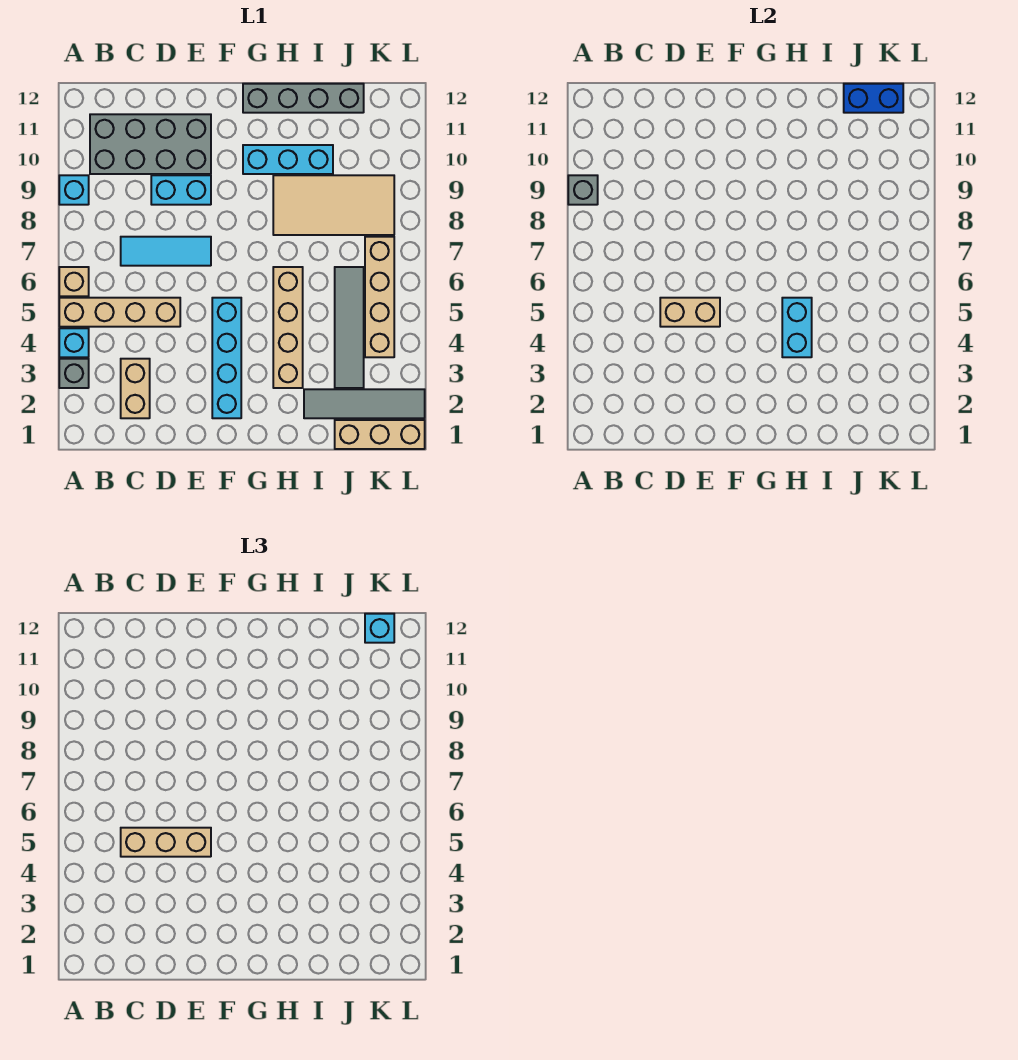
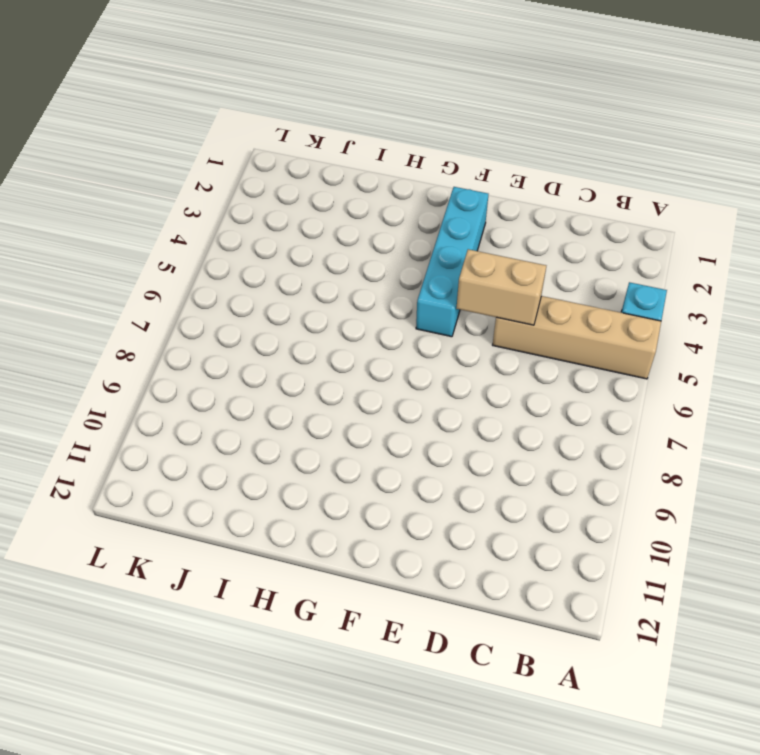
none -> grey brick A3 level 1
none -> tan brick A6 level 1
none -> cyan brick A9 level 1

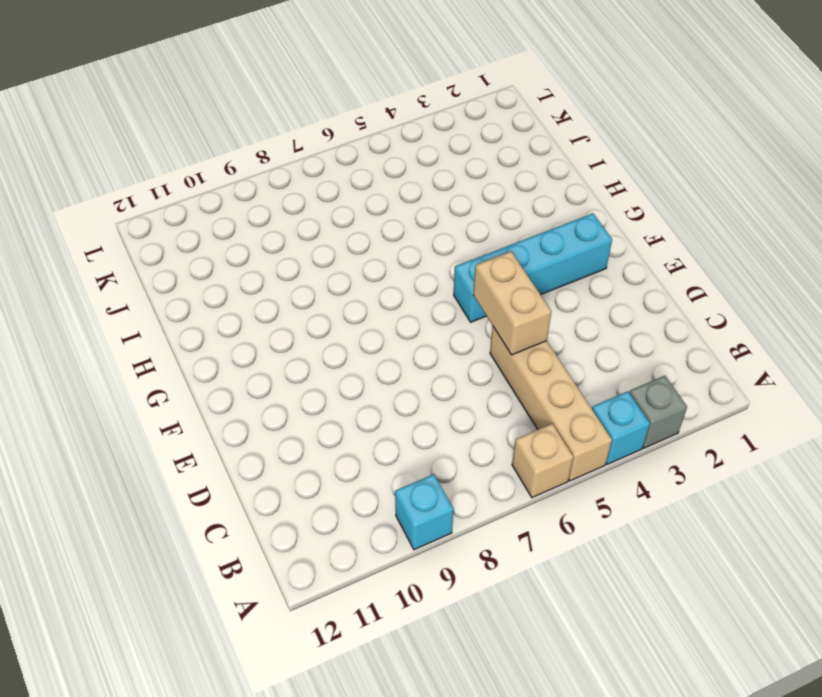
none -> grey brick B10:E11 level 1
none -> tan brick C2:C3 level 1
none -> cyan tile C7:E7 level 1

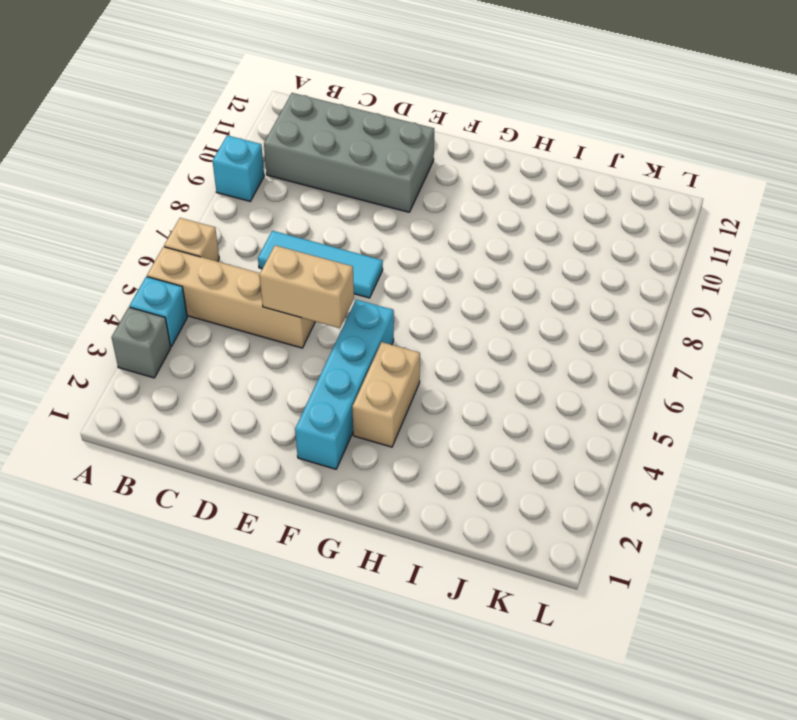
tan brick G3:G4 level 1 -> tan brick C2:C3 level 1
none -> cyan brick D9:E9 level 1
none -> cyan brick G10:I10 level 1
none -> grey brick G12:J12 level 1

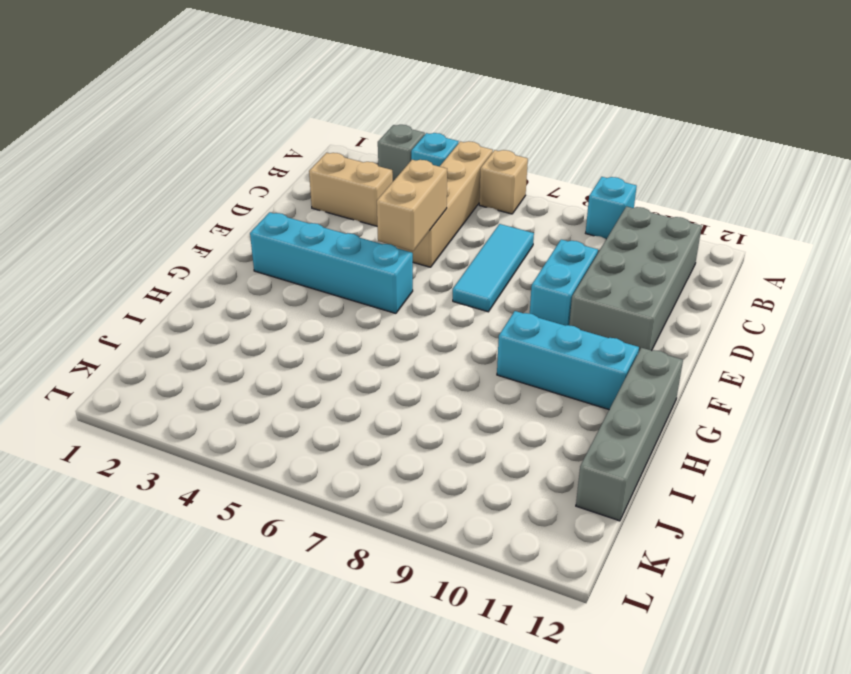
cyan brick G9:G11 level 1 -> cyan brick G10:I10 level 1
none -> tan brick H3:H6 level 1
none -> tan tile H8:K9 level 1
none -> grey tile I2:L2 level 1

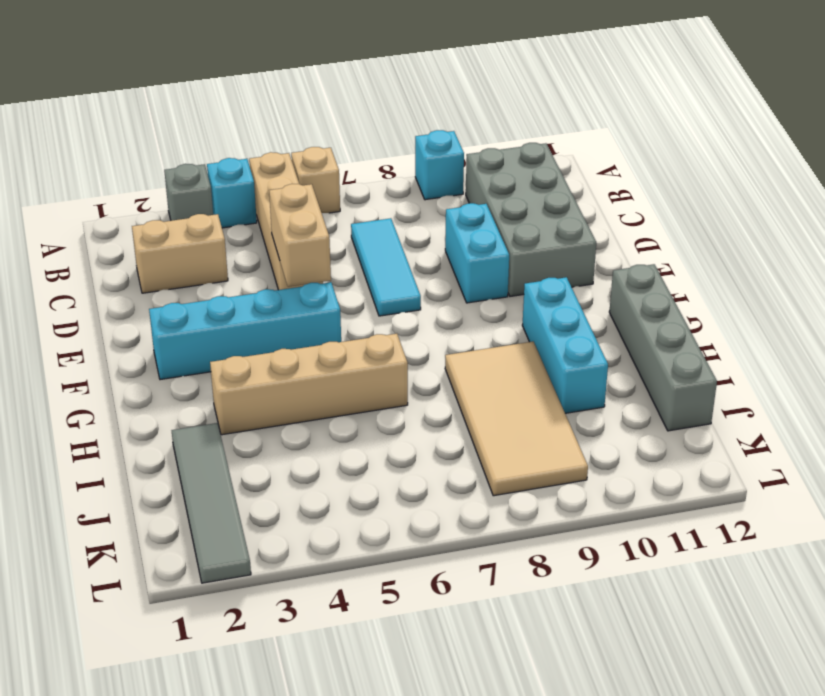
none -> tan brick J1:L1 level 1
none -> grey tile J3:J6 level 1
none -> tan brick K4:K7 level 1

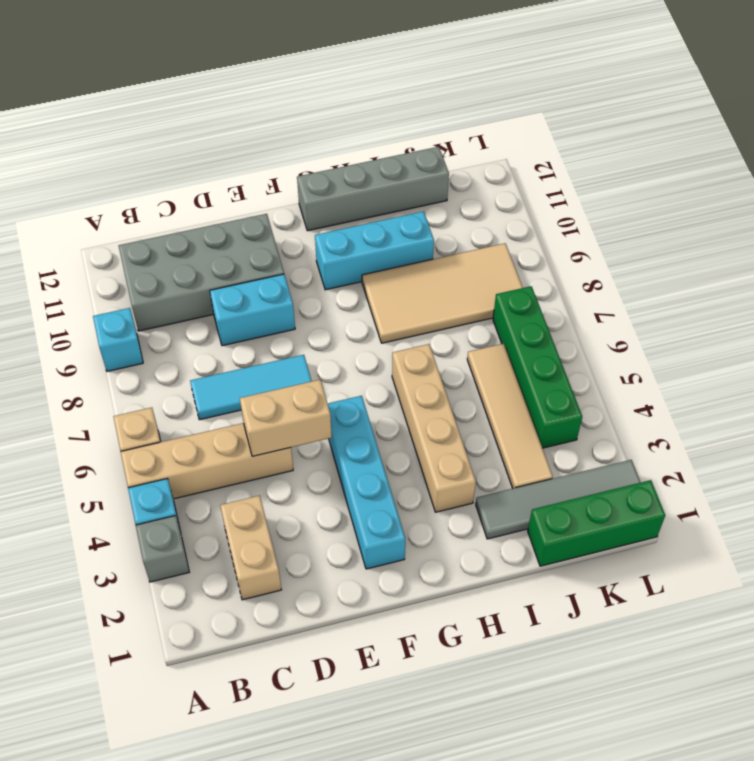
green brick J1:L1 level 1 -> tan brick J1:L1 level 1
tan tile J3:J6 level 1 -> grey tile J3:J6 level 1
green brick K4:K7 level 1 -> tan brick K4:K7 level 1
none -> grey brick A9 level 2
none -> cyan brick H4:H5 level 2
none -> blue brick J12:K12 level 2

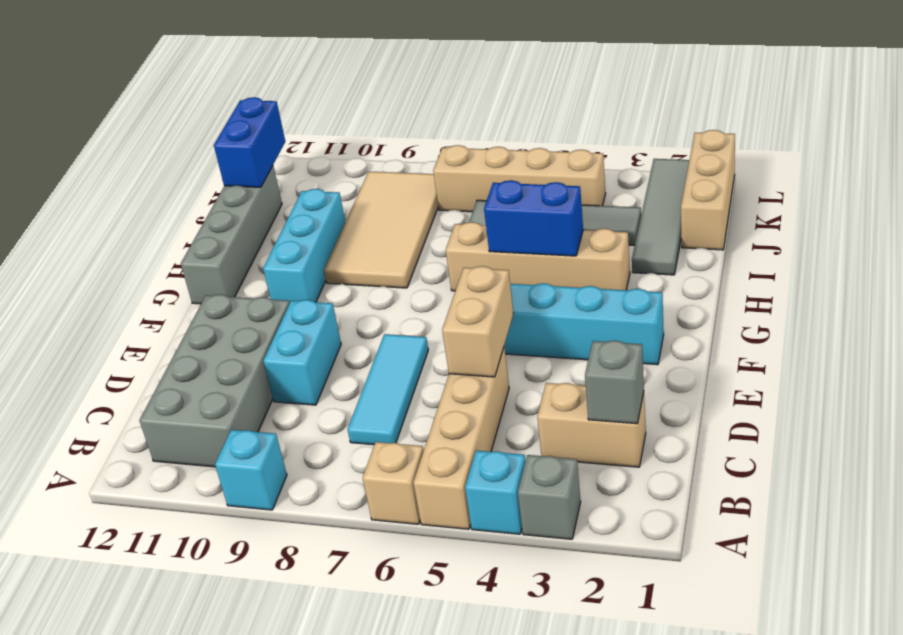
grey brick C2 level 2 -> grey brick A9 level 2
blue brick H4:H5 level 2 -> cyan brick H4:H5 level 2
none -> tan brick C5:E5 level 3
none -> cyan brick K12 level 3

